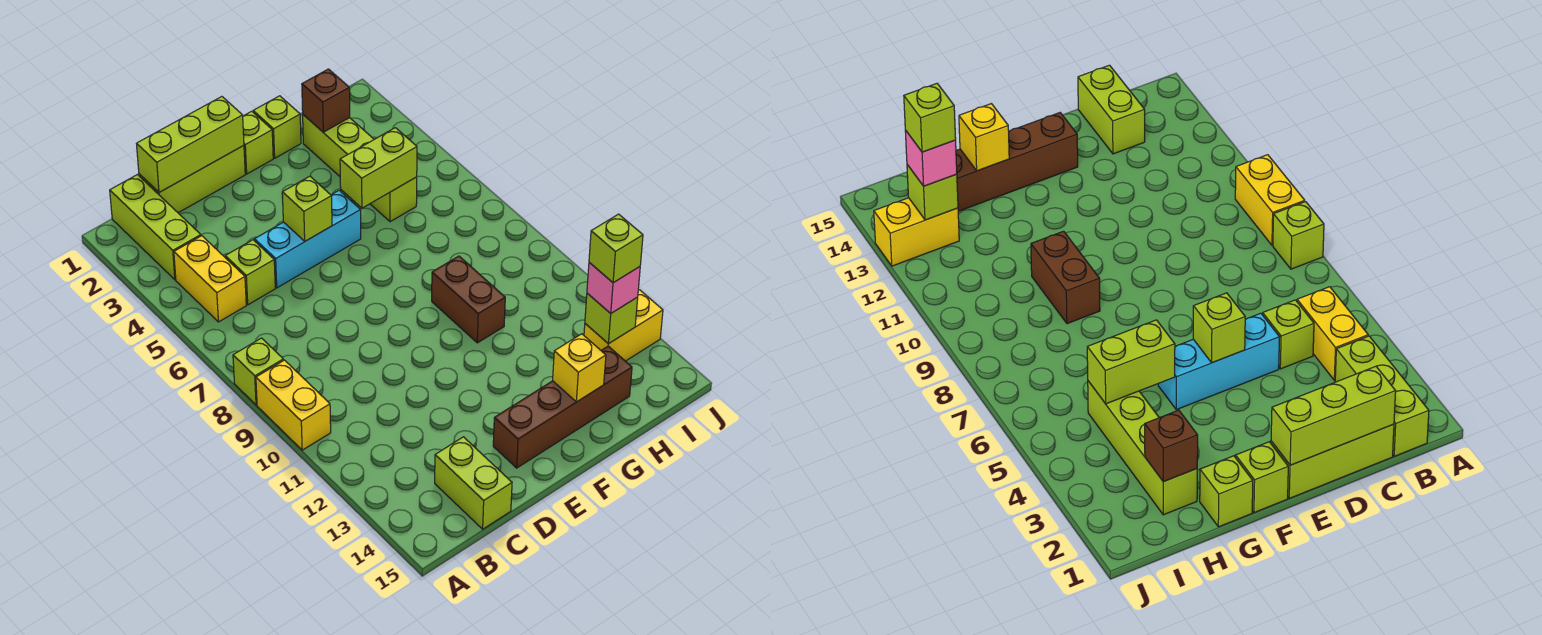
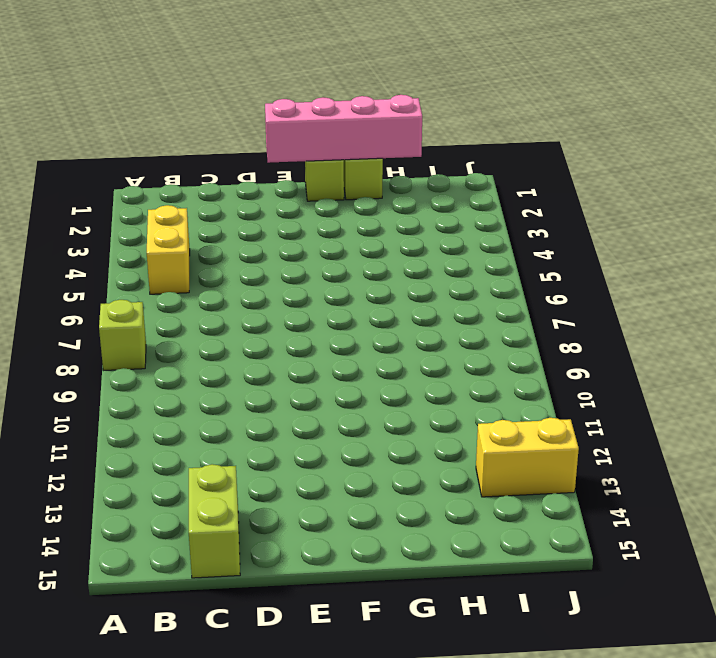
pink brick E1:H1 level 2 -> lime brick C1:E1 level 2
none -> yellow brick A9:A10 level 1
none -> lime brick B1:B3 level 1
none -> lime brick C1:E1 level 1

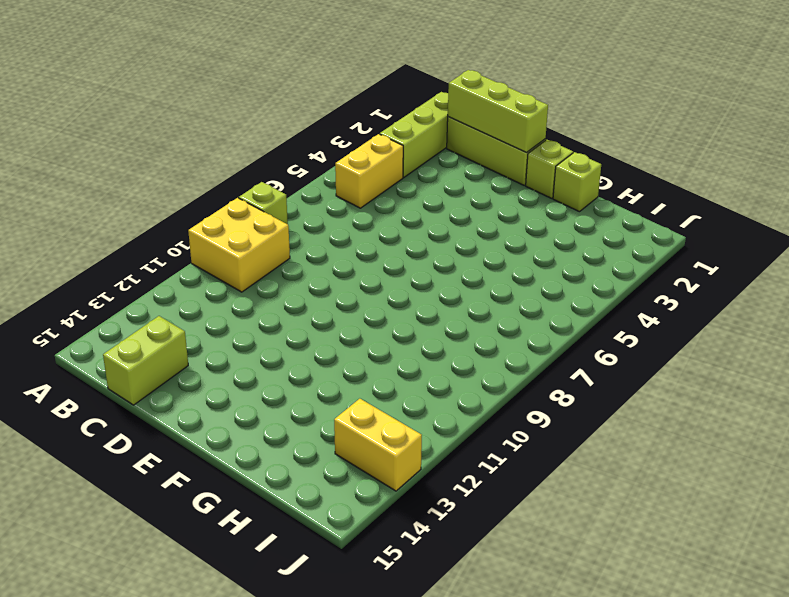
yellow brick A9:B10 level 1 -> yellow brick A9:A10 level 1
none -> lime brick C5 level 1
none -> cyan brick D5:F5 level 1
none -> brown brick E14:H14 level 1

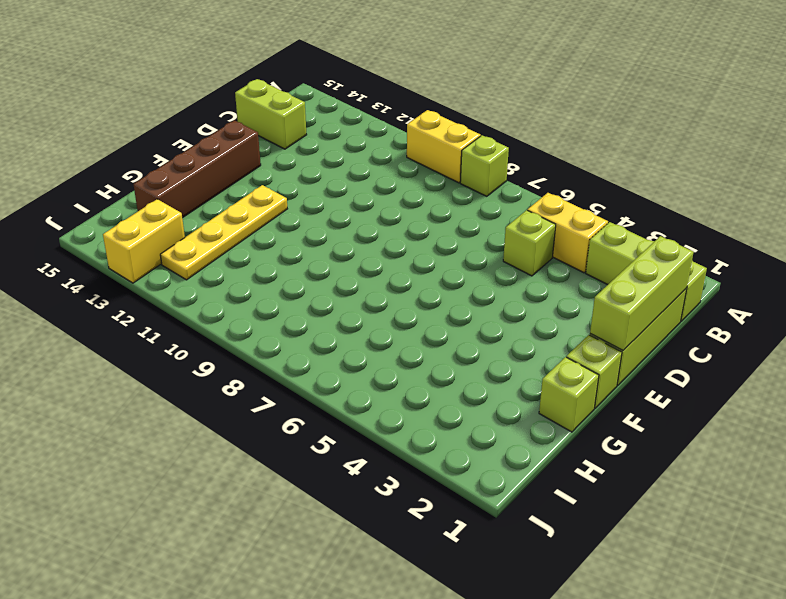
yellow plate F12:I12 level 1 -> none
none -> cyan brick D5:F5 level 1
none -> brown brick G9:G10 level 1
none -> lime brick H2:H5 level 1

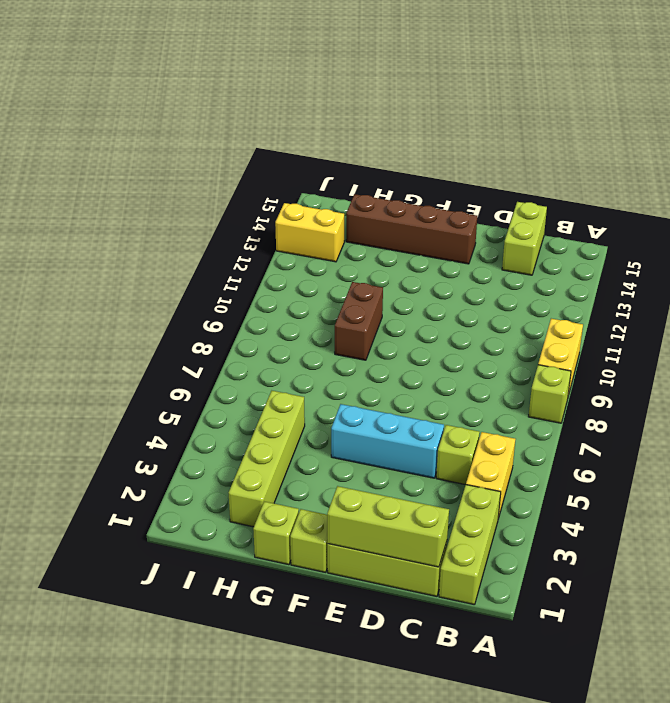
none -> lime brick E5 level 2
none -> lime brick G5:H5 level 2
none -> yellow brick G14 level 2

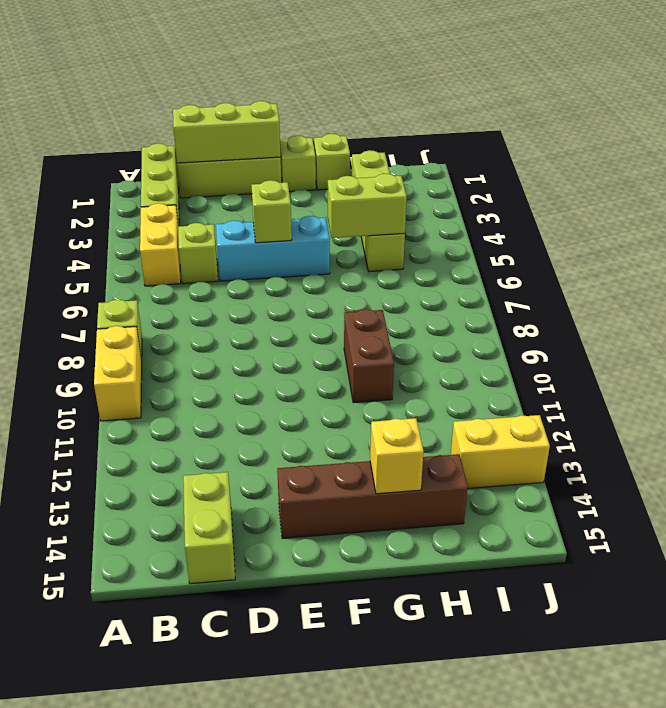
none -> brown brick H2 level 2
none -> lime brick I13 level 2
none -> pink brick I13 level 3

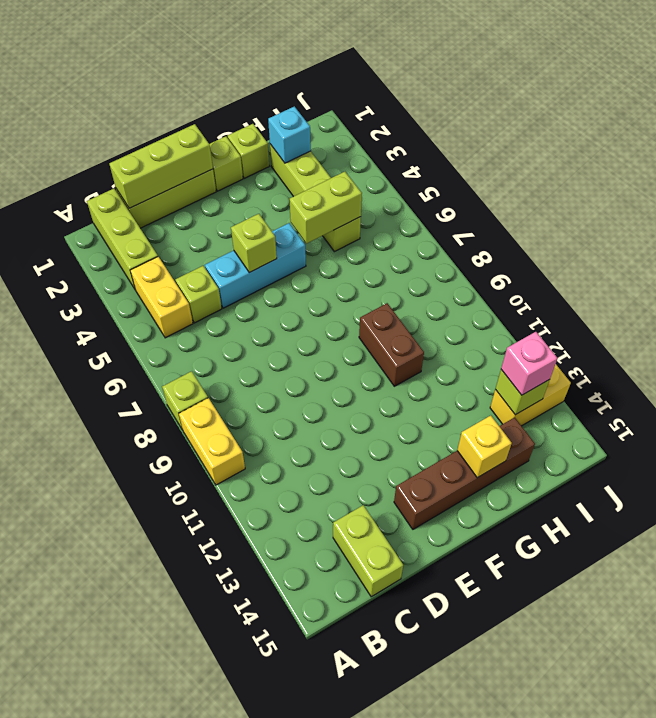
cyan brick H2 level 2 -> brown brick H2 level 2
none -> lime brick I13 level 4

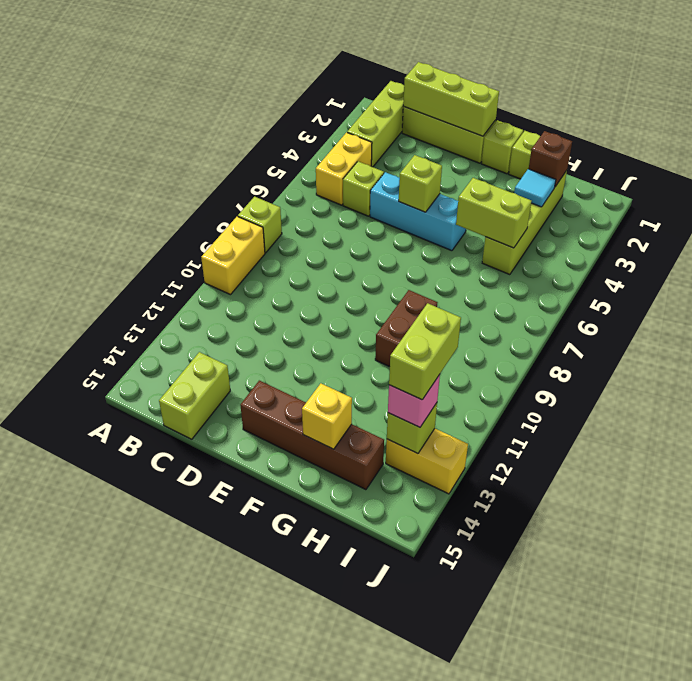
cyan tile H3 level 2 -> none
lime brick I12:I13 level 4 -> lime brick I13 level 4

